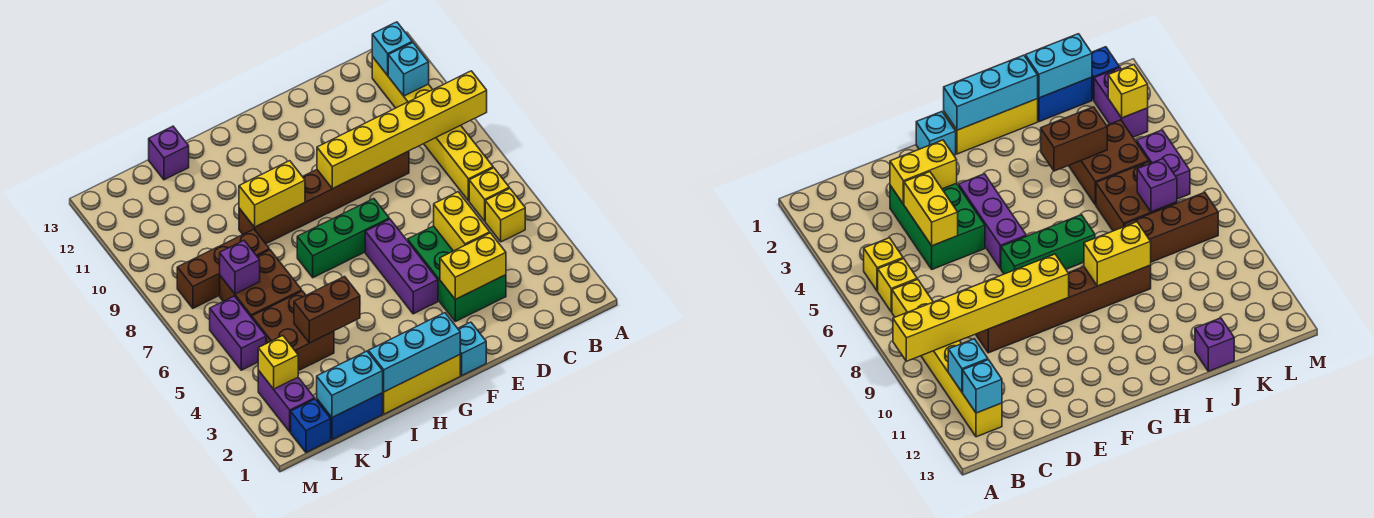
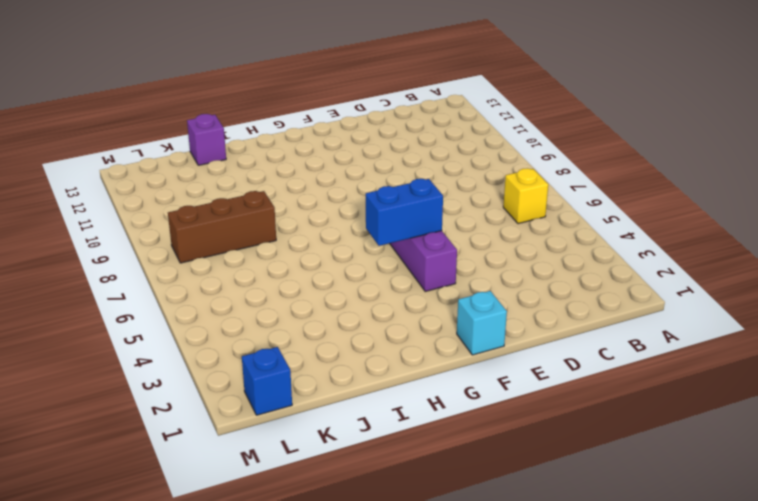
blue brick F5:G5 level 2 -> blue brick J1:K1 level 1
none -> yellow brick B5 level 1
none -> yellow brick B7:B12 level 1
none -> green brick D3:E5 level 1

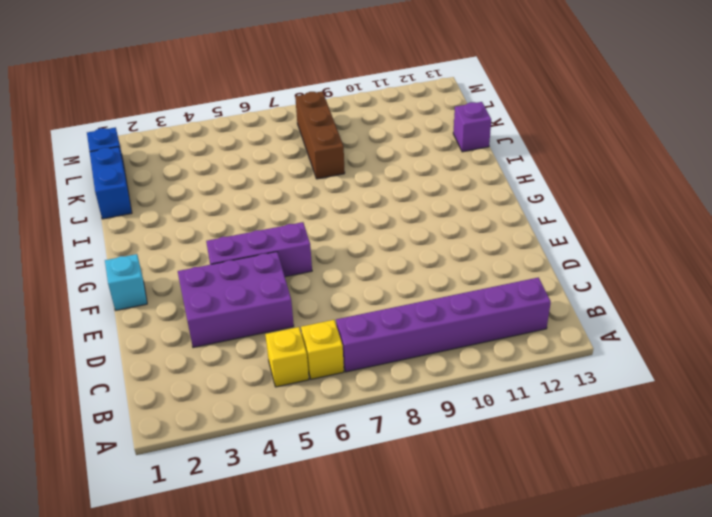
purple brick B7:B12 level 1 -> yellow brick B7:B12 level 1
purple brick D3:E5 level 1 -> green brick D3:E5 level 1
none -> brown brick D9:I9 level 1
none -> green brick F7:H7 level 1
none -> yellow brick G1:I1 level 1

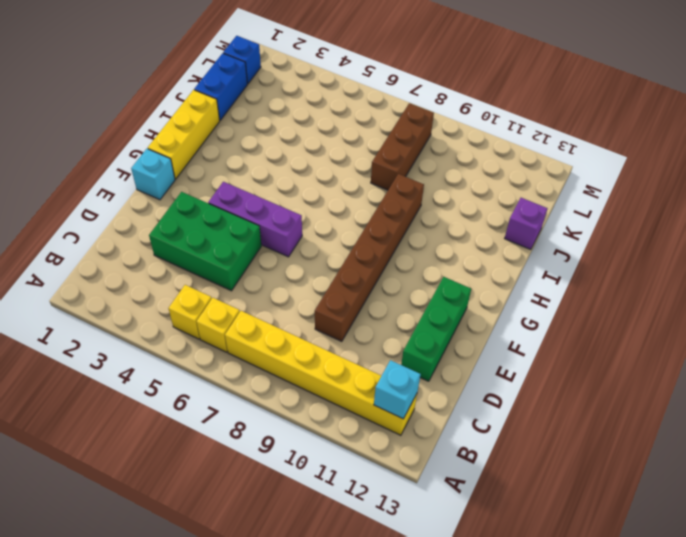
green brick D12:F12 level 1 -> green brick F7:H7 level 1
none -> brown brick J4:K5 level 1
none -> brown brick J6:K7 level 1
none -> purple brick L2:L3 level 1

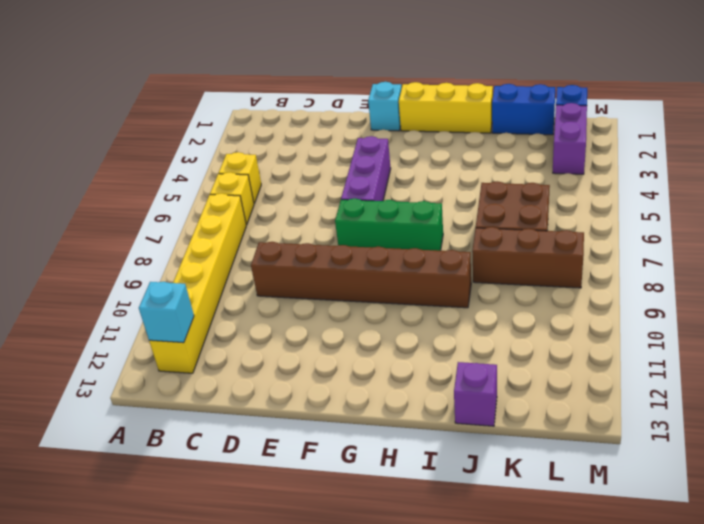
none -> green brick D3:E5 level 1
none -> brown brick J4:K5 level 1
none -> purple brick L5:L6 level 1

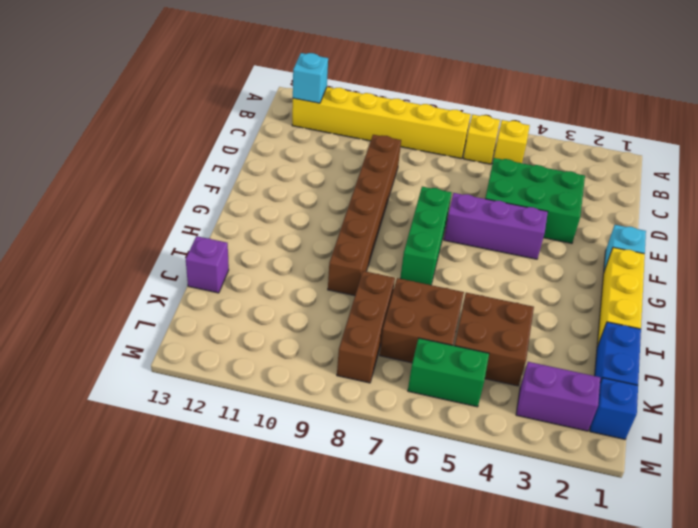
green brick L5:L6 level 1 -> purple brick L5:L6 level 1
none -> yellow brick A9:F9 level 2
none -> cyan brick B11 level 2
none -> yellow brick D3:E3 level 2

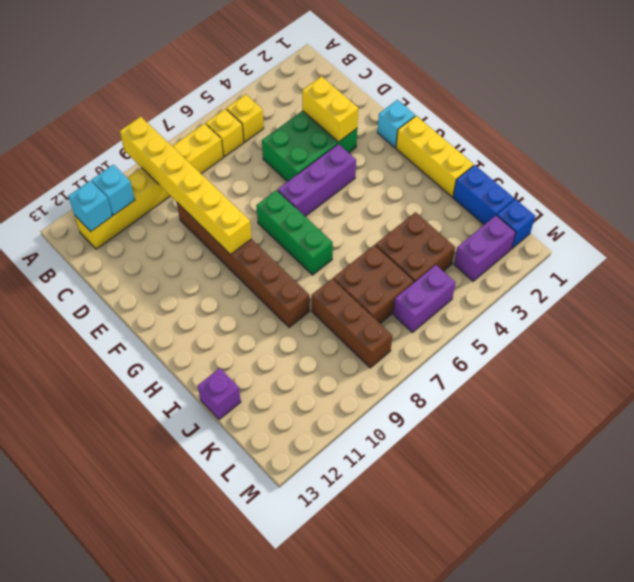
none -> yellow brick D4:D5 level 2
none -> cyan brick G1:I1 level 2
none -> yellow brick H9:I9 level 2

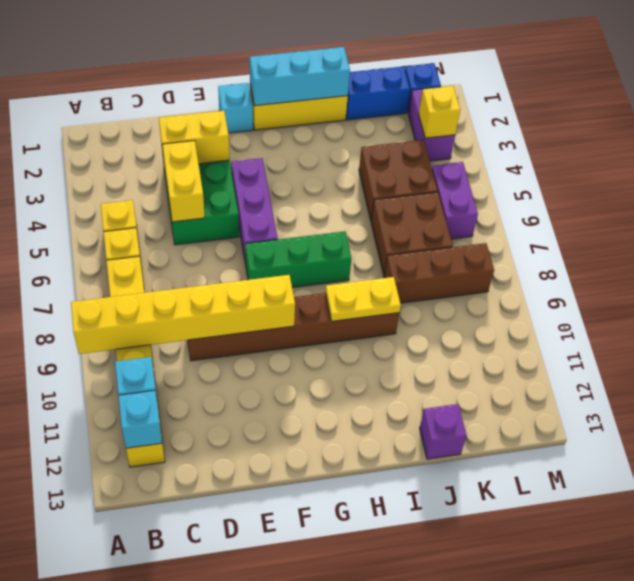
yellow plate H9:I9 level 2 -> yellow brick H9:I9 level 2
none -> brown brick I4:J4 level 2
none -> cyan brick J1:K1 level 2
none -> purple brick K7 level 2

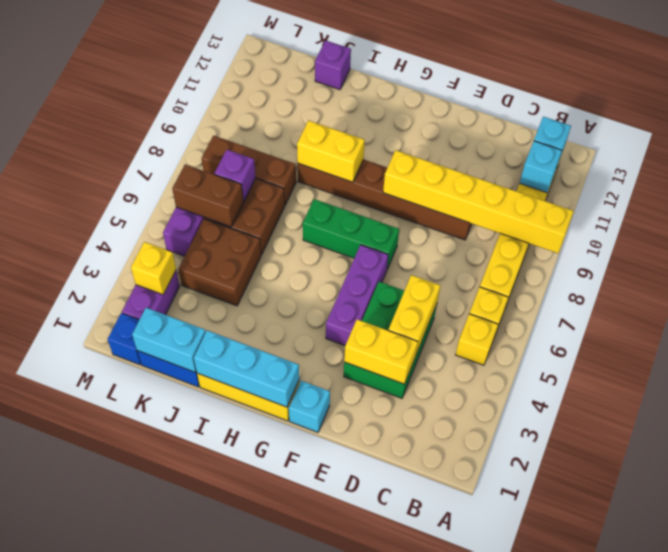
brown brick K6:L6 level 2 -> brown brick I4:J4 level 2

